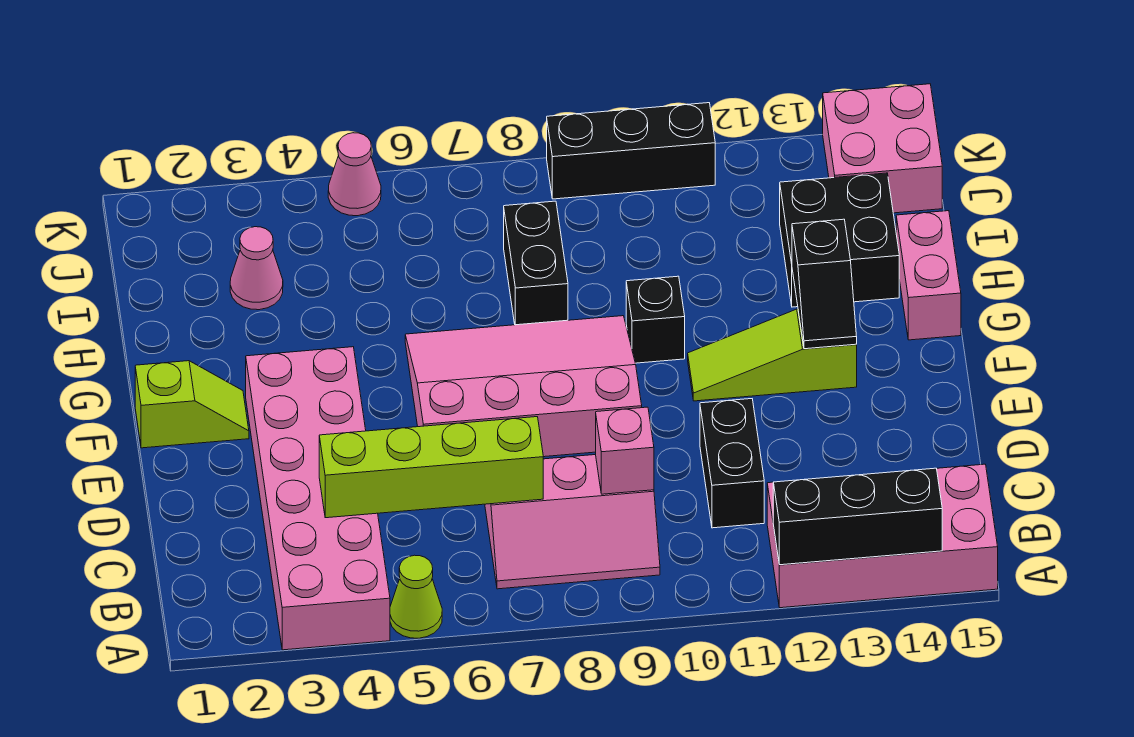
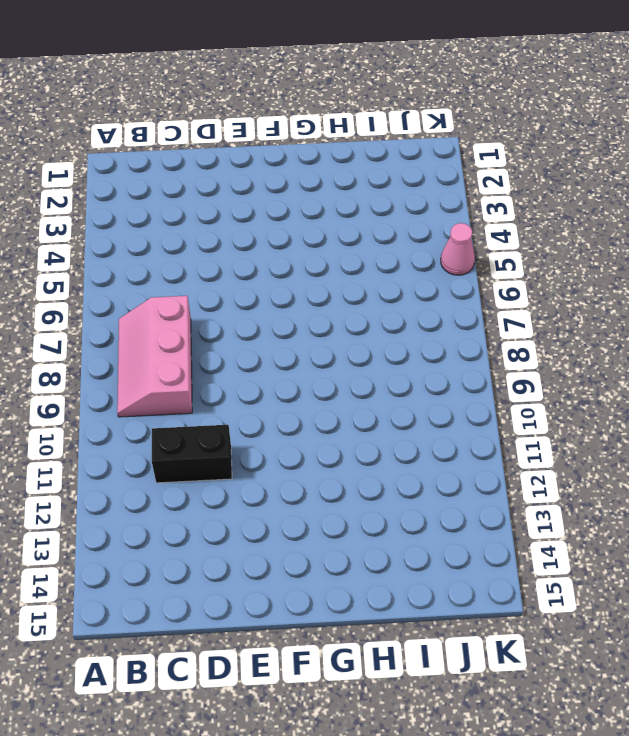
none -> pink brick A3:F4 level 1
none -> lime cone A5 level 1
none -> pink brick A12:B15 level 1

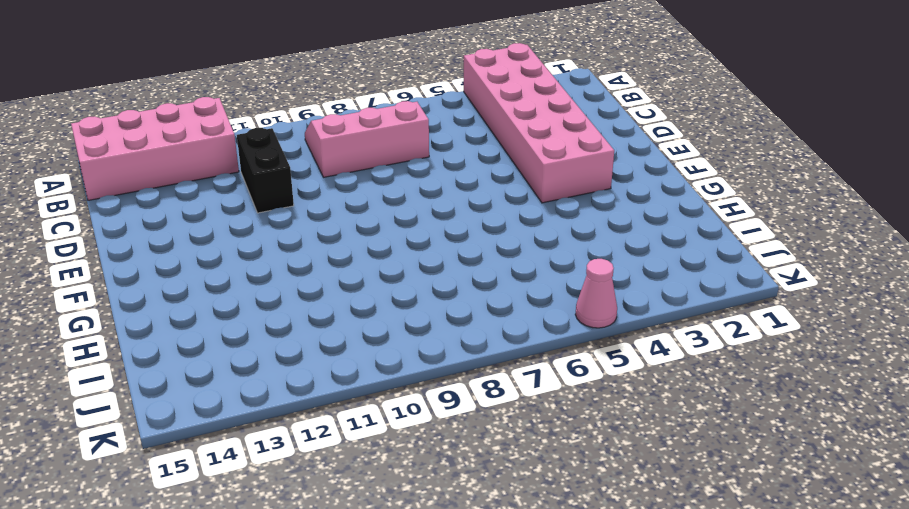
none -> lime cone A5 level 1
none -> pink slope E6:G9 level 1 top E
none -> lime slope F1:F2 level 1 top 1

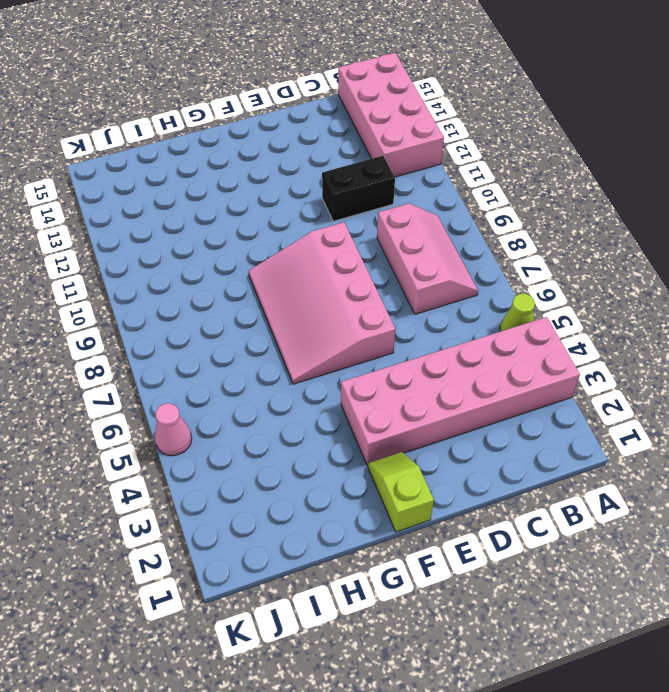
none -> lime slope F11:F13 level 1 top 13
none -> black brick G10 level 1
none -> pink brick G15:H15 level 1

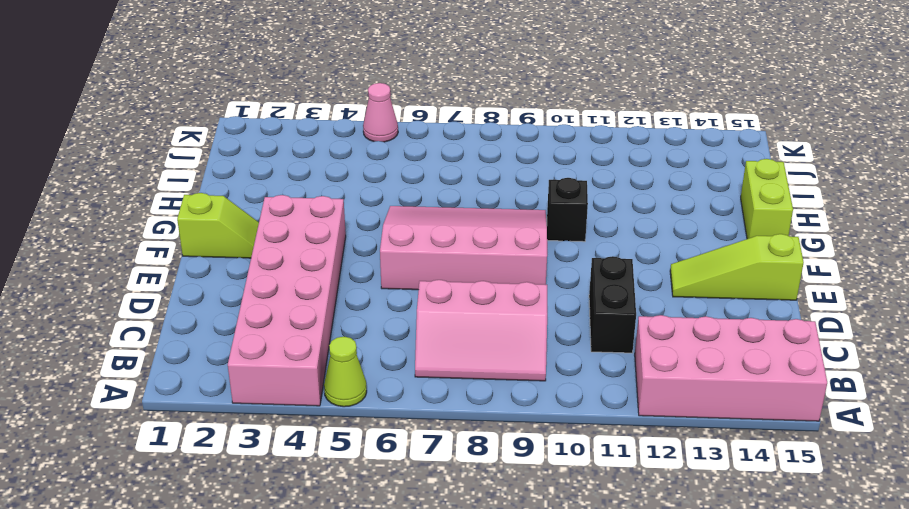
lime slope E13:E15 level 1 top 15 -> lime slope F11:F13 level 1 top 13
lime brick G15:H15 level 1 -> pink brick G15:H15 level 1
none -> black brick H8:I8 level 1
none -> black brick H13:I14 level 1
none -> pink cone I3 level 1

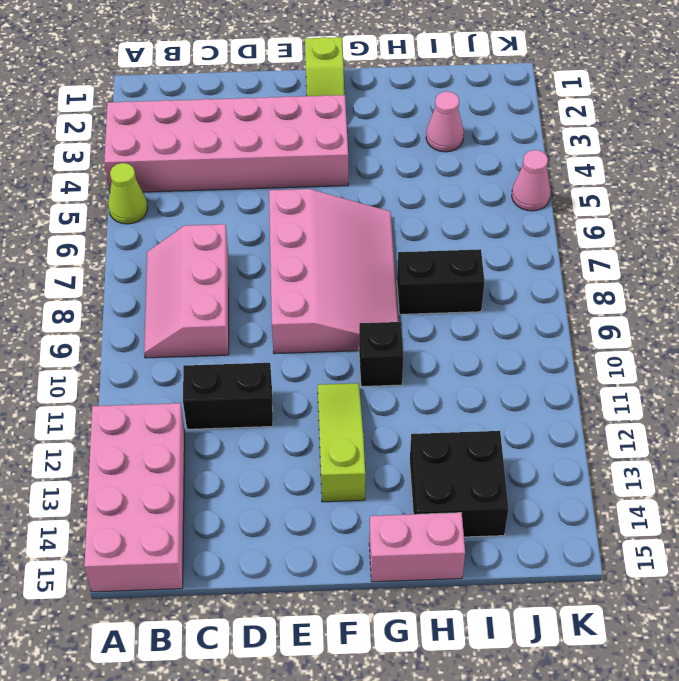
none -> pink brick J14:K15 level 1
none -> black brick K9:K11 level 1
none -> black brick A12:A14 level 2

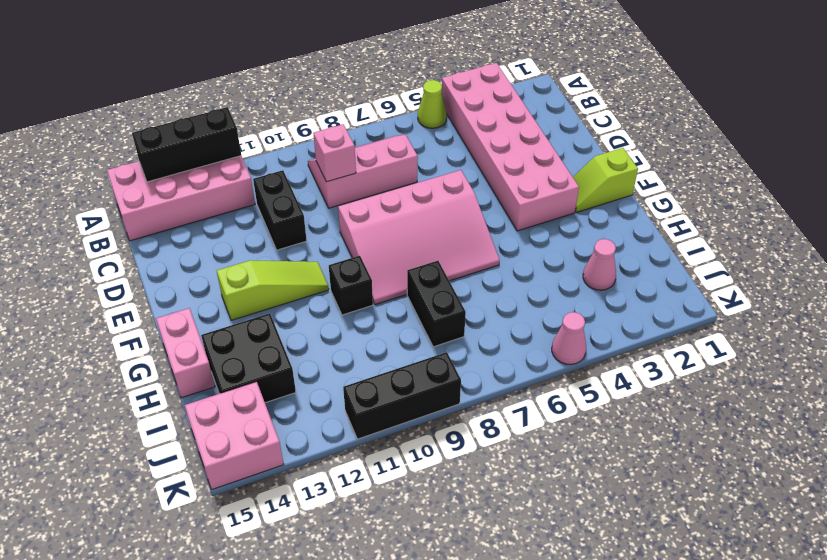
none -> lime brick C4:C7 level 2
none -> black slope F13:G13 level 2 top G

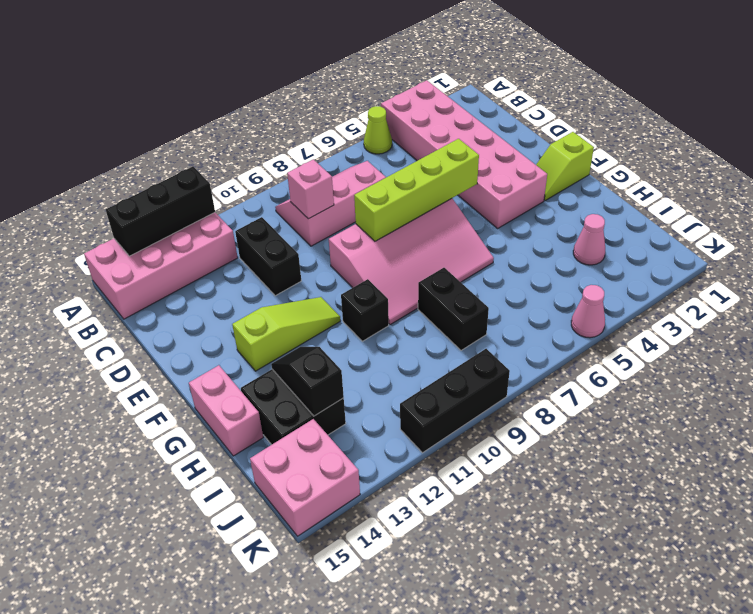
lime brick E5:E8 level 2 -> lime brick C4:C7 level 2
black slope H13:I13 level 2 top I -> black slope F13:G13 level 2 top G

